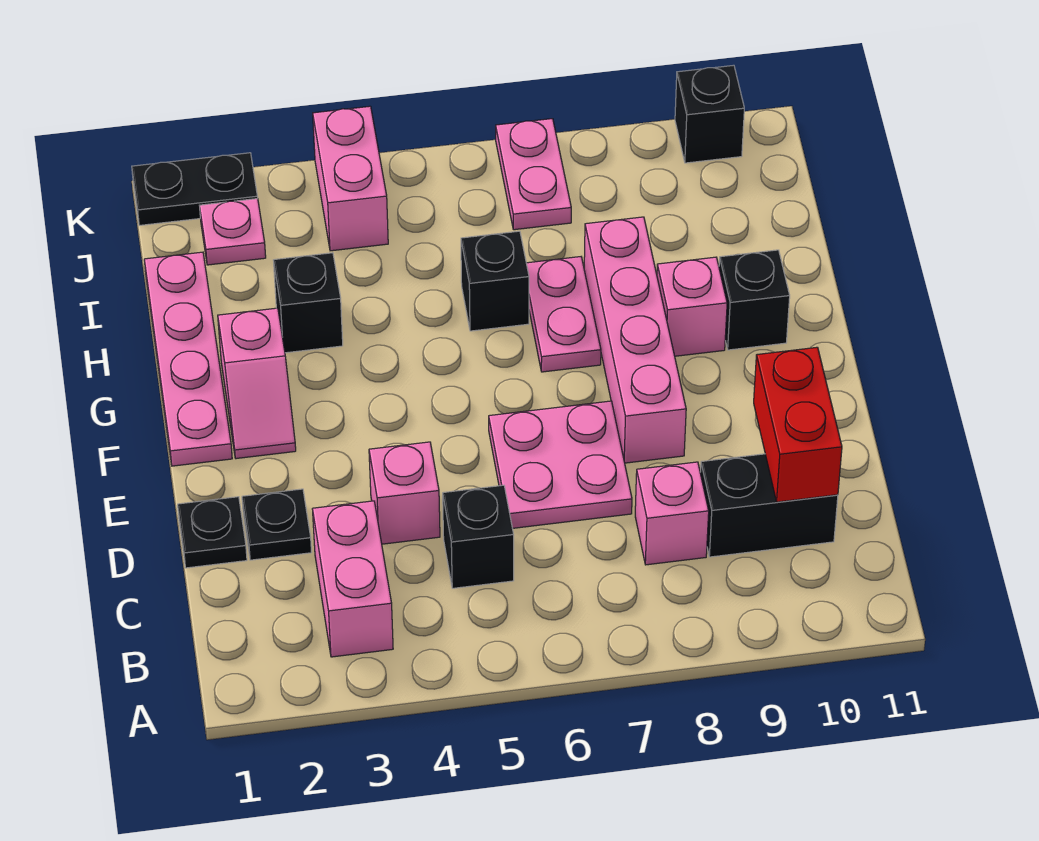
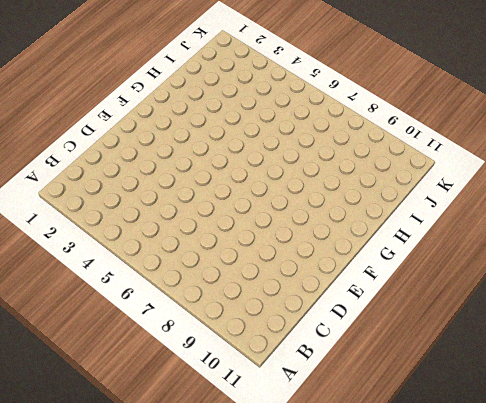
none -> pink brick B3:C3 level 1
none -> black brick C5 level 1
none -> pink brick C8 level 1

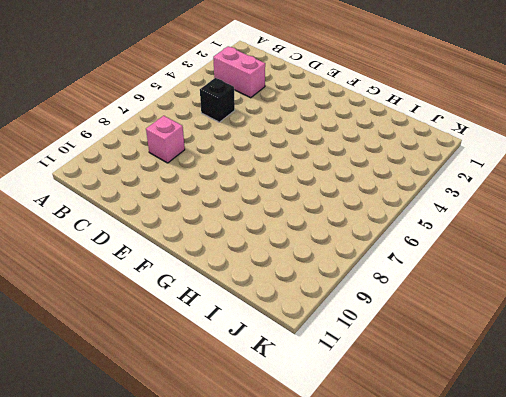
none -> black brick C9:C10 level 1
none -> black plate D1 level 1
none -> black plate D2 level 1

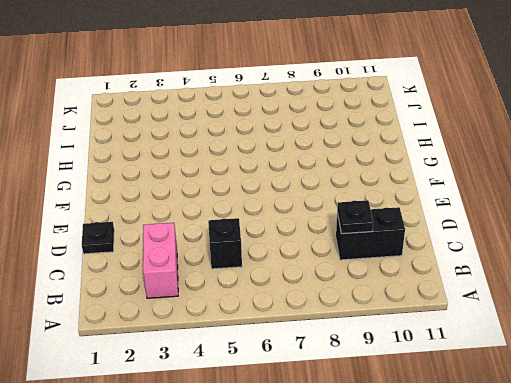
black plate C9 level 2 -> black plate D2 level 1
none -> pink brick C8 level 1
none -> pink brick D4 level 1
none -> pink plate D6:E7 level 1

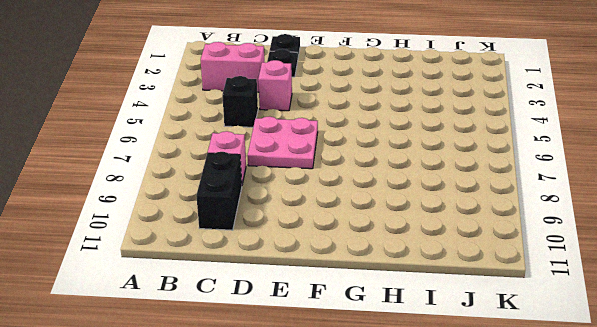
none -> pink brick E8:H8 level 1
none -> pink plate F1:I1 level 1
none -> pink slope F2:G2 level 1 top G

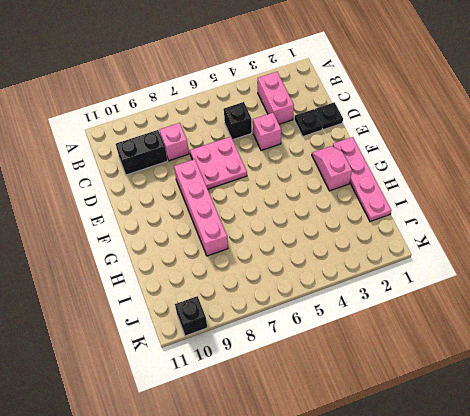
none -> pink plate G7:H7 level 1
none -> pink brick G9 level 1
none -> black brick G10 level 1

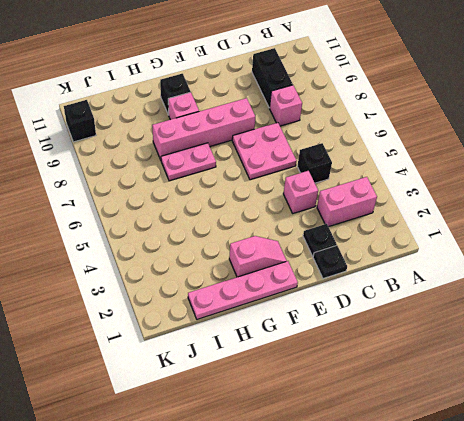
none -> black brick H3 level 1
none -> black brick H6 level 1
none -> pink plate J2 level 1

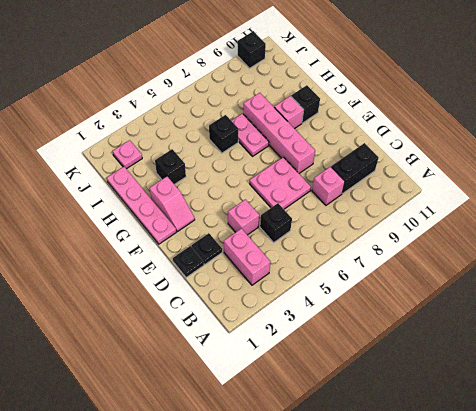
none -> pink brick J4:K4 level 1
none -> pink plate J7:K7 level 1
none -> black plate K1:K2 level 1

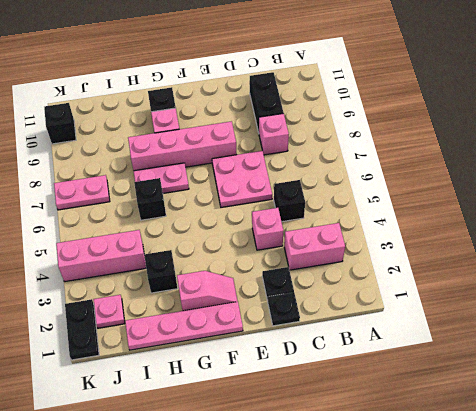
pink brick I4:K4 level 1 -> pink brick J4:K4 level 1
none -> red brick C10:D10 level 2

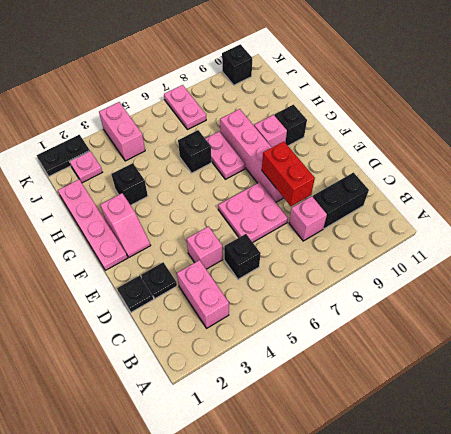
red brick D8:E8 level 2 -> red brick C10:D10 level 2

